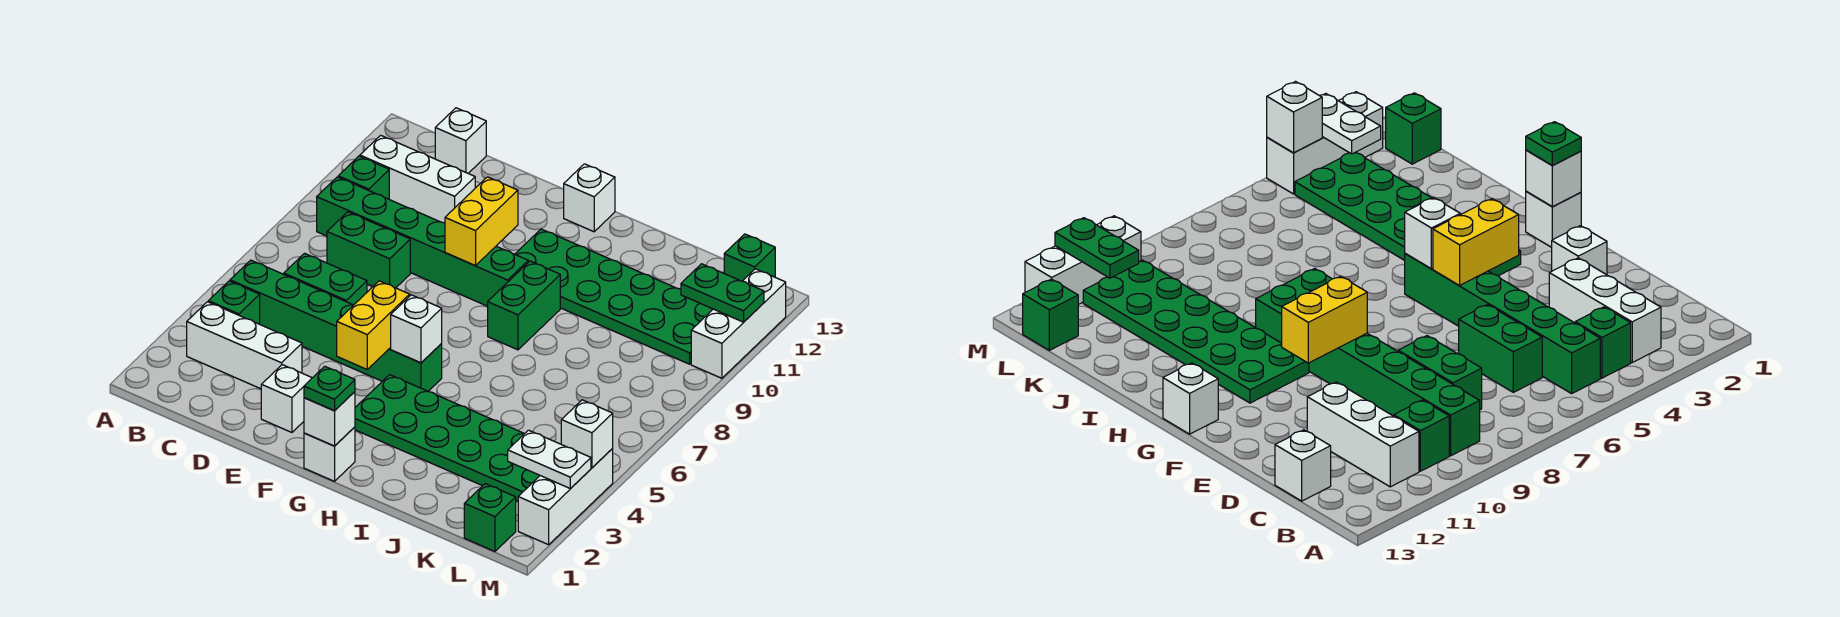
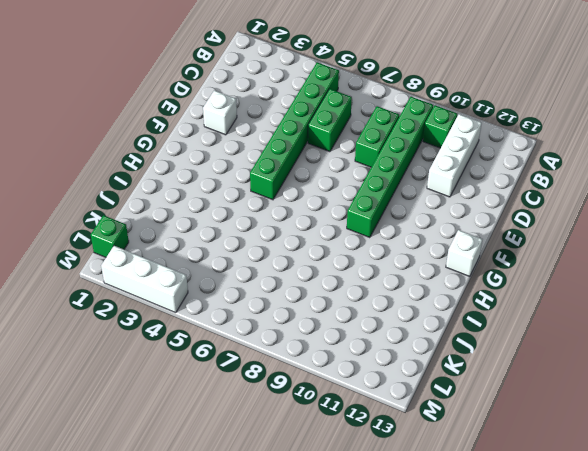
none -> white brick B3:D3 level 1
none -> green brick B4 level 1
none -> white brick C13 level 1

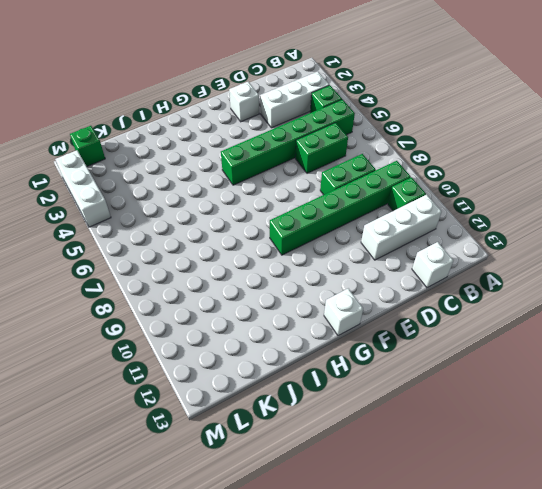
none -> white brick G1 level 1
none -> green plate G3:L4 level 1
none -> green plate G10:L11 level 1

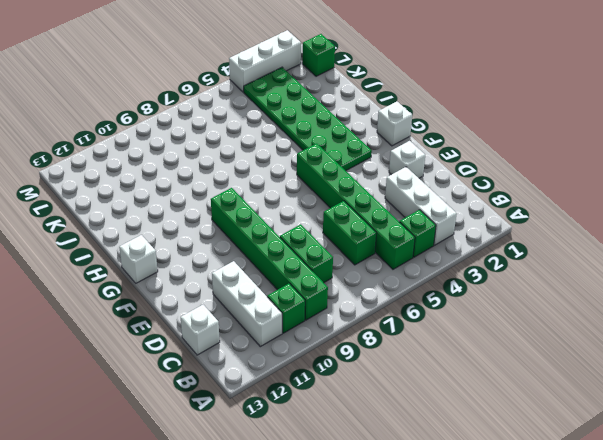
none -> green plate G10:L11 level 1
none -> green brick H8:H9 level 1
none -> green brick L13 level 1

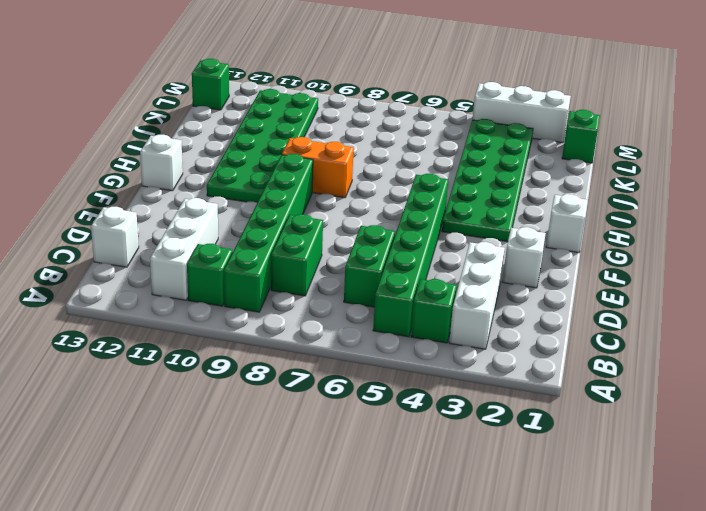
orange brick H8:H9 level 1 -> green brick H8:H9 level 1
none -> white brick M10:M12 level 1
none -> yellow brick F4:F5 level 2
none -> yellow brick F9:F10 level 2

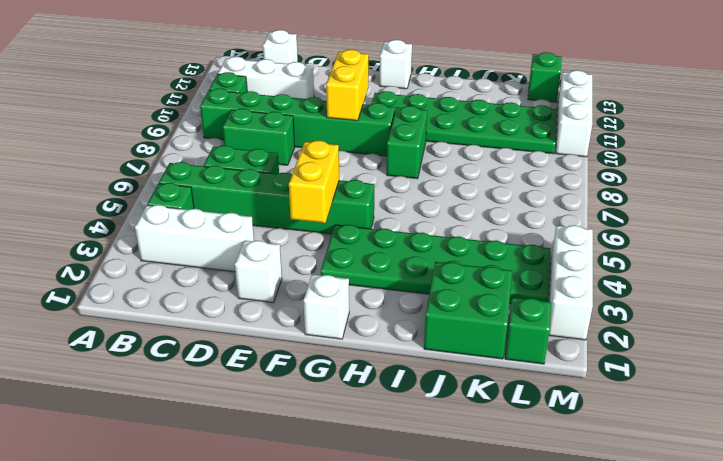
green brick J1:K2 level 1 -> none
none -> white brick G1 level 2
none -> white brick G5 level 2
none -> white plate L3:M3 level 2

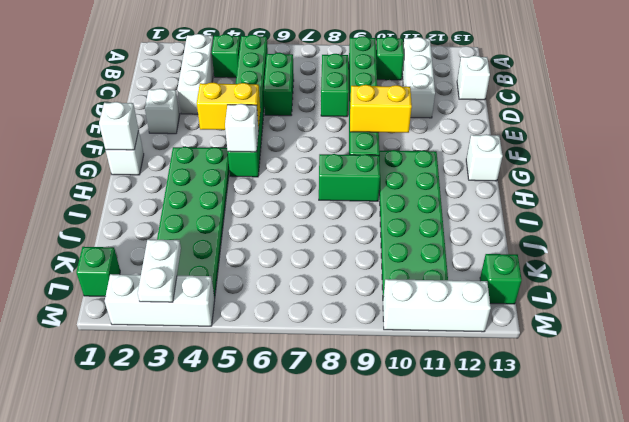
none -> green plate L11:M11 level 2
none -> white brick M4 level 2
none -> green plate G1 level 3

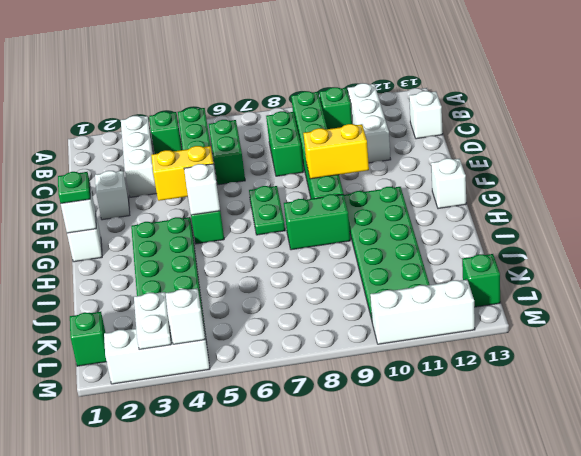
green plate F7:G7 level 1 -> green plate L11:M11 level 2

